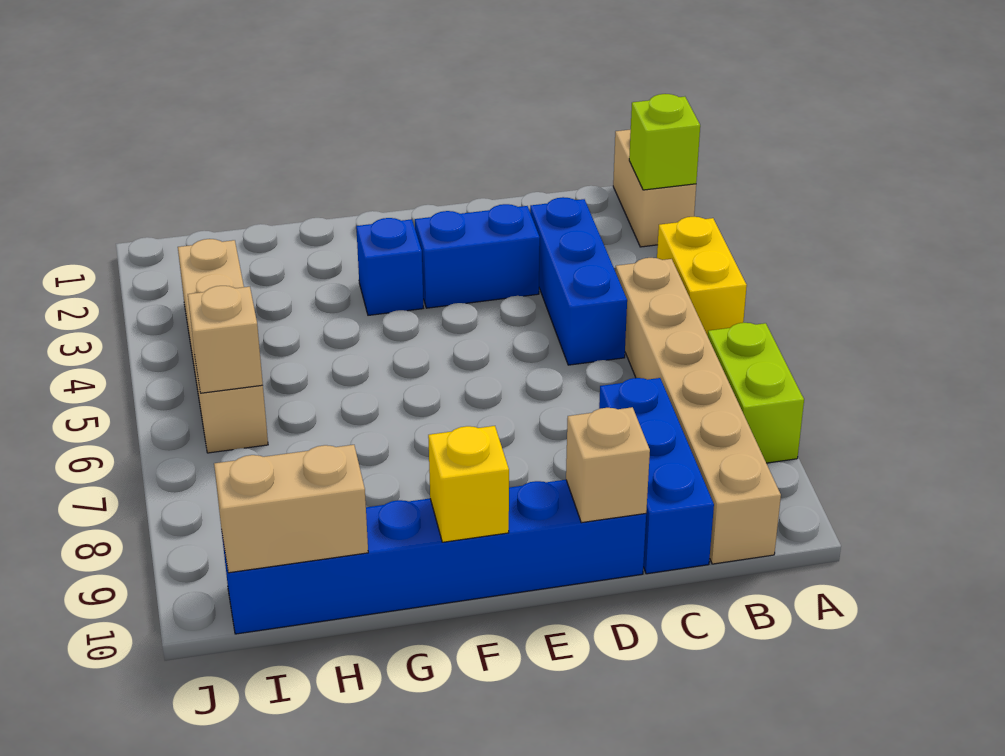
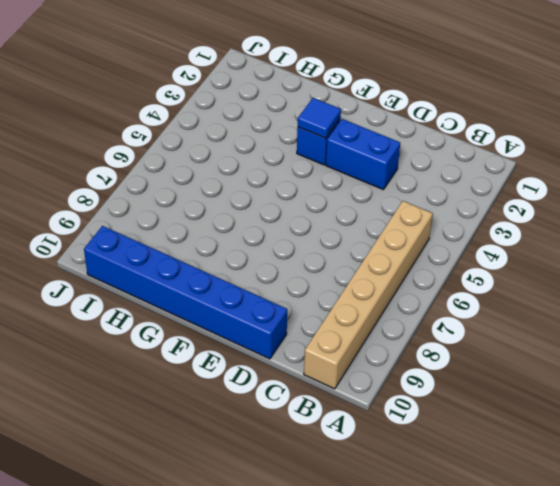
blue tile F3 level 2 -> none
none -> tan brick A1:A2 level 1
none -> yellow brick A4:A5 level 1
none -> lime brick A7:A8 level 1

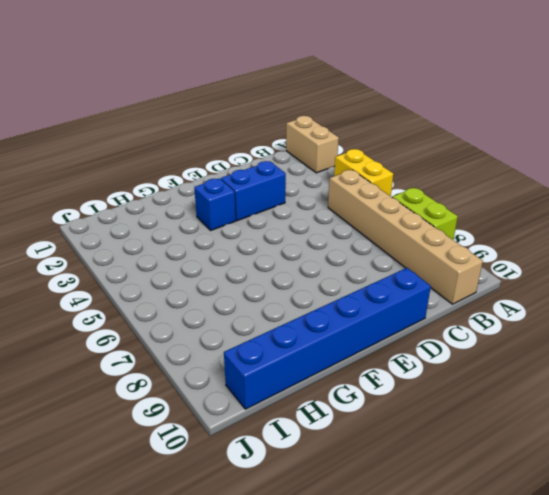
none -> blue brick C3:C5 level 1
none -> blue brick C8:C10 level 1
none -> tan brick I3:I6 level 1

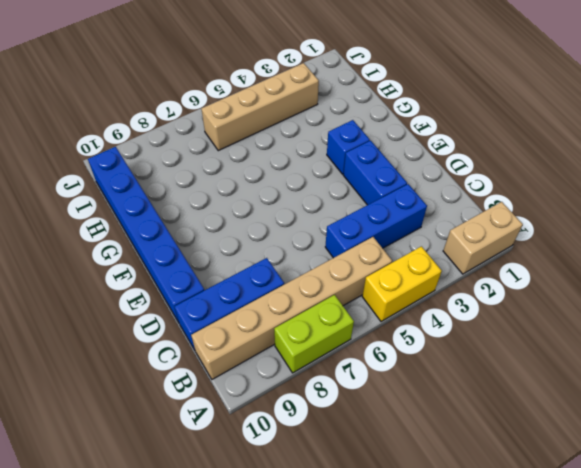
none -> lime brick A2 level 2
none -> tan brick D10 level 2
none -> yellow brick F10 level 2

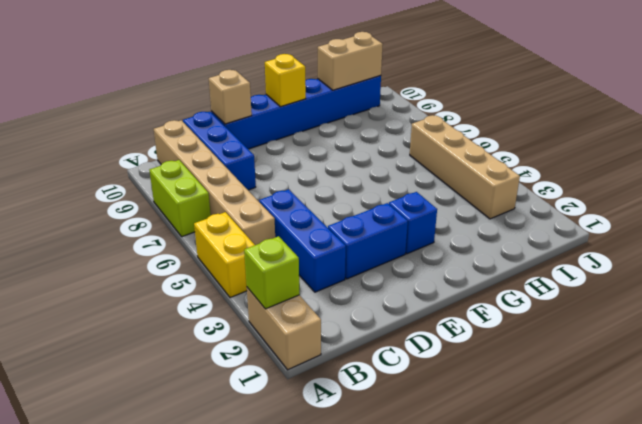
none -> tan brick I6 level 2

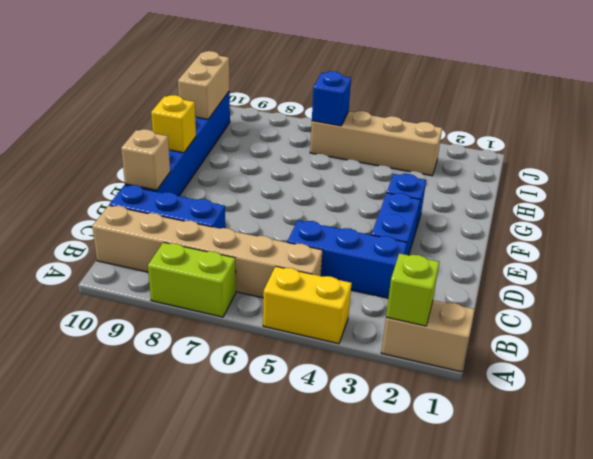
blue brick I6 level 2 -> tan brick I6 level 2

